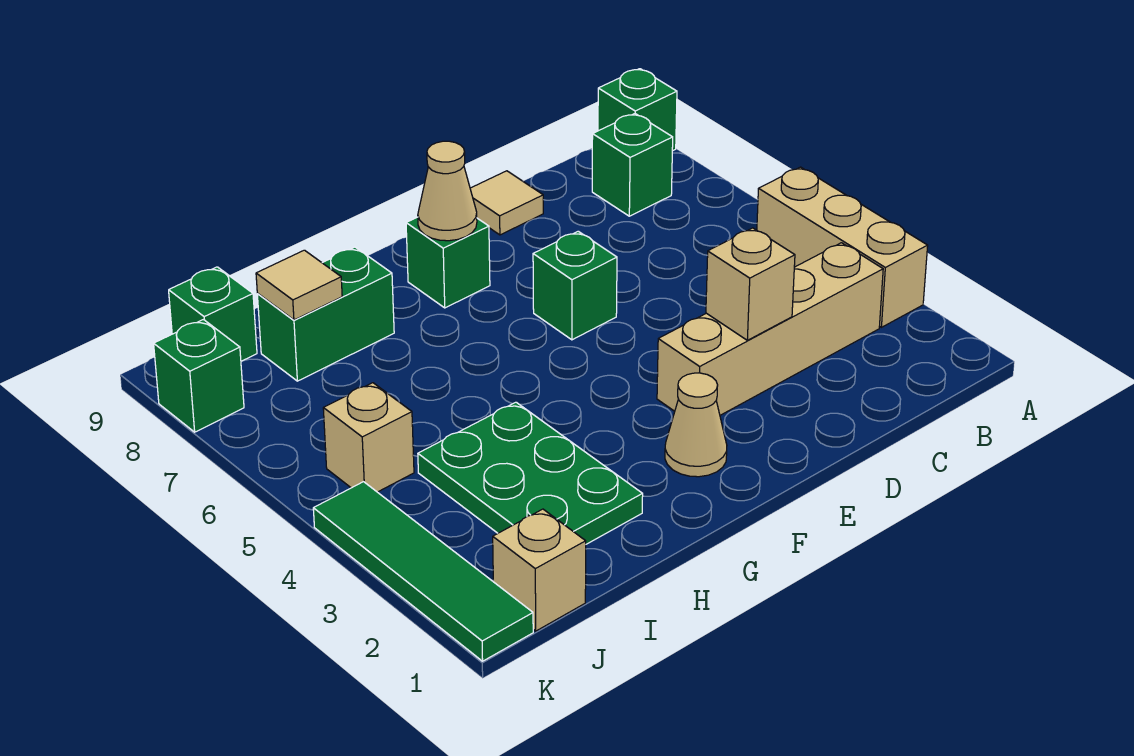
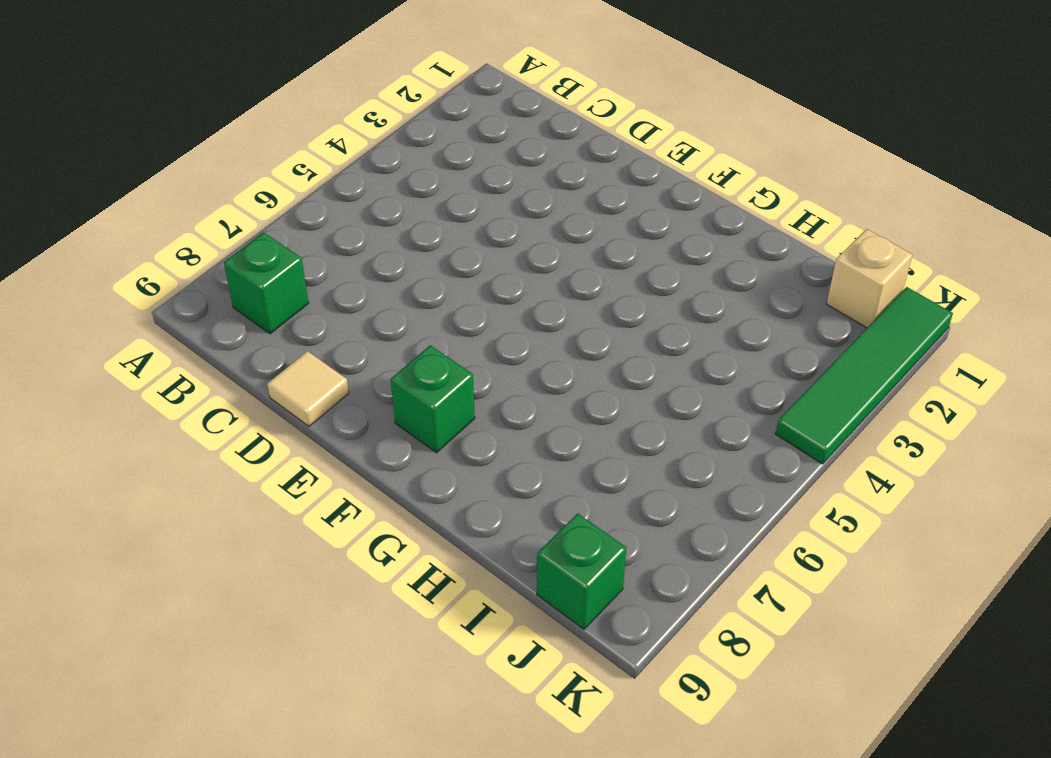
none -> tan brick A3:A5 level 1
none -> green brick A9 level 1
none -> tan brick B3:E3 level 1

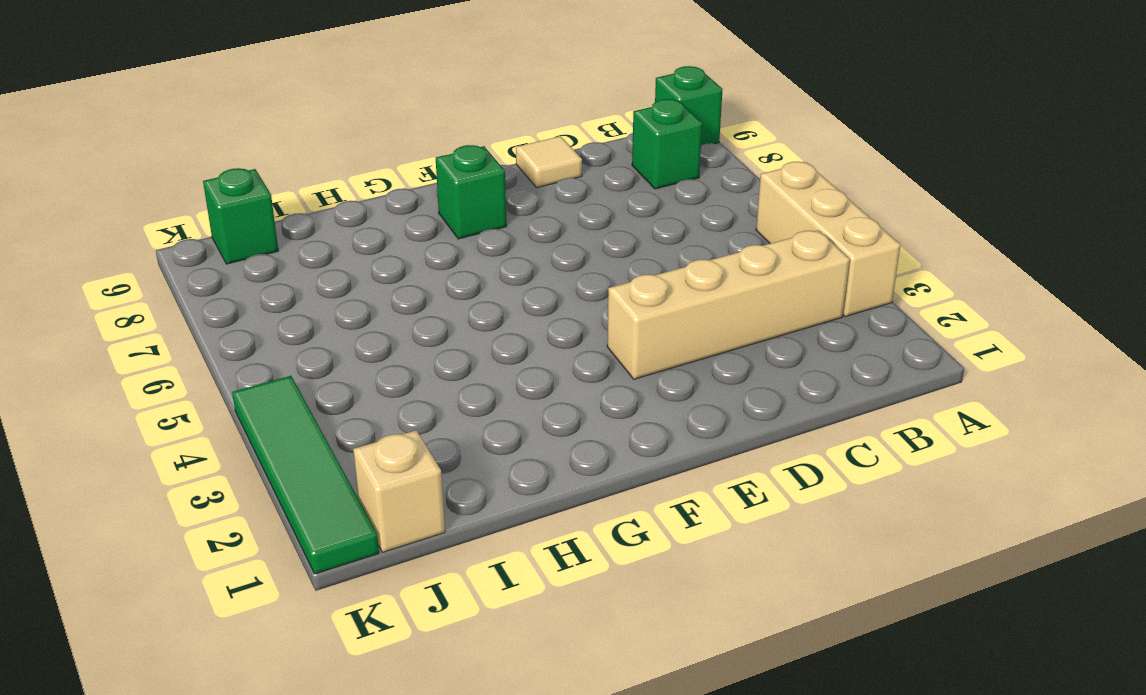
none -> green brick E6 level 1
none -> tan cone F2 level 1
none -> green plate H2:I4 level 1

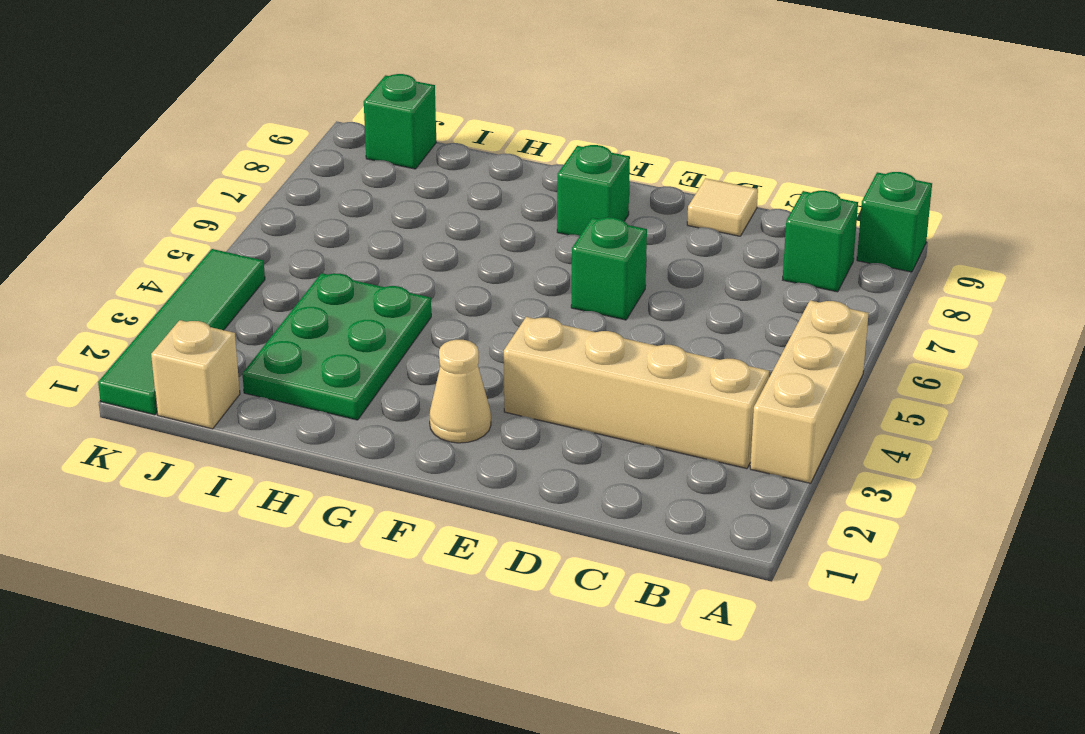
none -> green brick H8:I8 level 1
none -> tan brick J5 level 1
none -> green brick K8 level 1

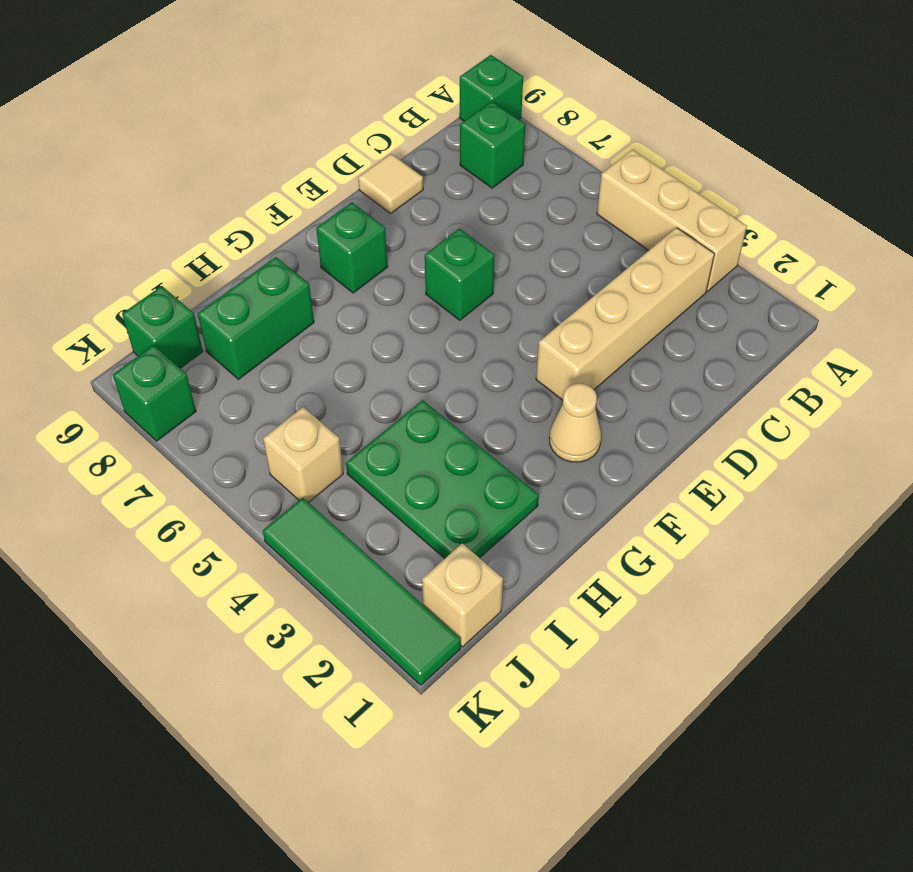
none -> tan brick D3 level 2
none -> tan cone F8 level 2
none -> tan tile I8 level 2

